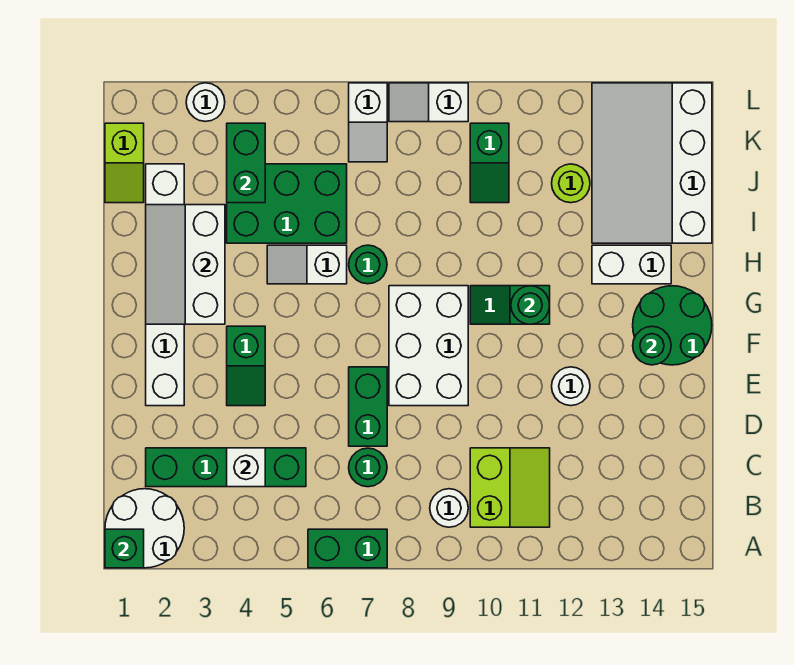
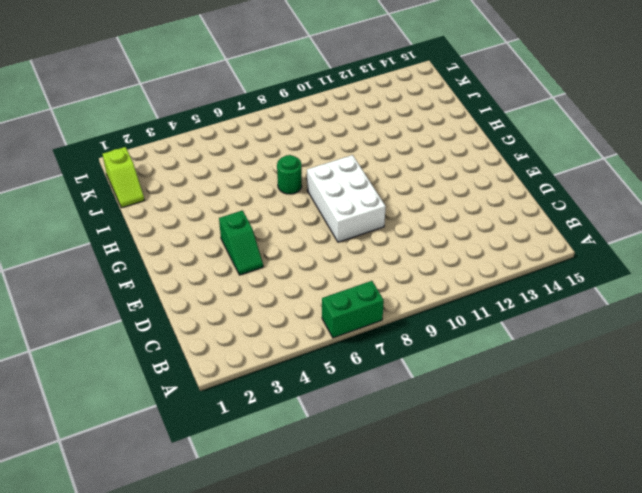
none -> white round brick A1:B2 level 1
none -> white round brick B9 level 1
none -> lime slope B10:C11 level 1 top 10
none -> green brick C2:C5 level 1

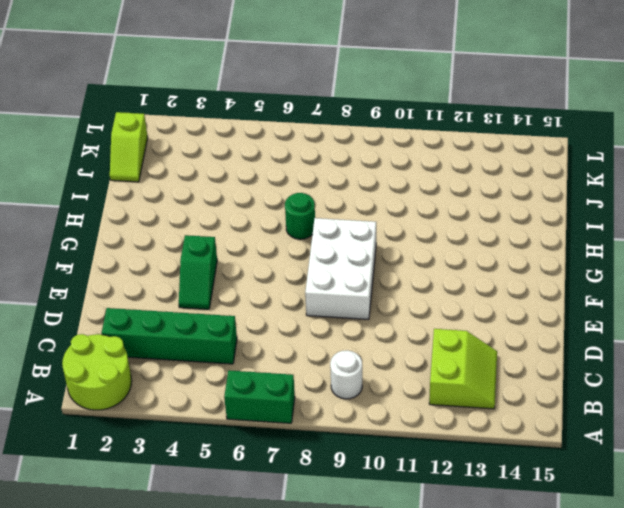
lime round brick A1:B2 level 1 -> white round brick A1:B2 level 1
lime slope B12:C13 level 1 top 12 -> lime slope B10:C11 level 1 top 10
none -> green round brick C7 level 1
none -> green brick D7:E7 level 1
none -> white brick E2:J2 level 1
none -> white round brick E12 level 1

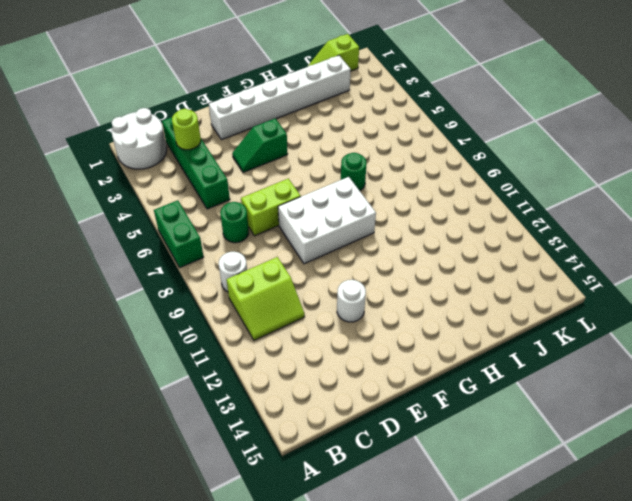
lime round brick C3 level 2 -> lime round brick J12 level 1
lime brick D7:E7 level 1 -> green brick D7:E7 level 1
none -> green round brick F14:G15 level 1
none -> green slope G10:G11 level 1 top 11
none -> white slope H5:H6 level 1 top 6
none -> white brick H13:H14 level 1

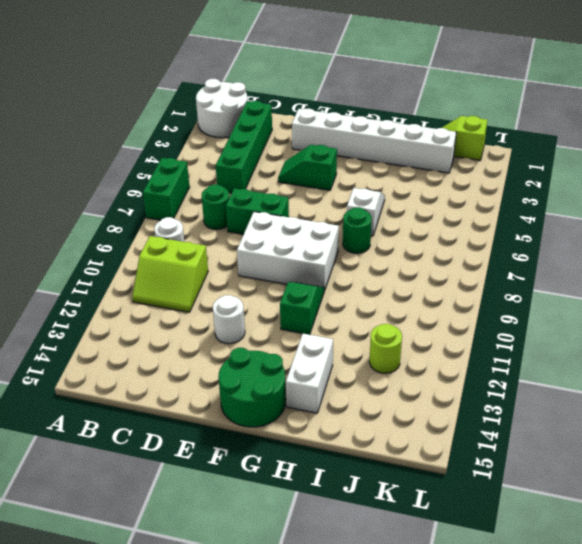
none -> green brick I4:J6 level 1
none -> white slope I13:L15 level 1 top 15
none -> green slope J10:K10 level 1 top K
none -> white slope K7:L7 level 1 top L

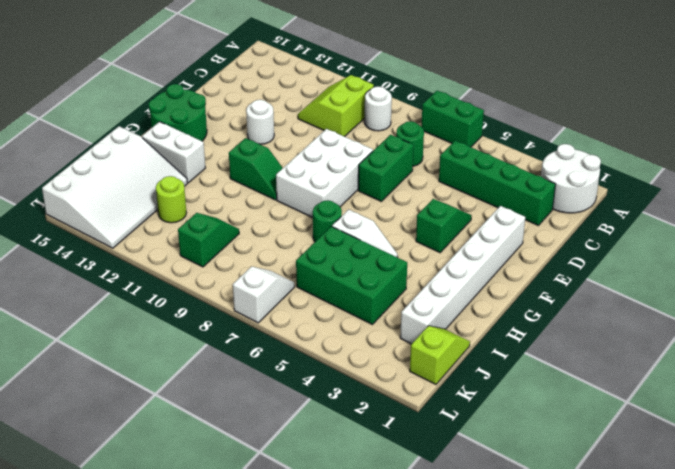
none -> white round brick L3 level 1
none -> white slope L8:L9 level 1 top 9
none -> green brick A1 level 2
none -> white brick C4 level 2

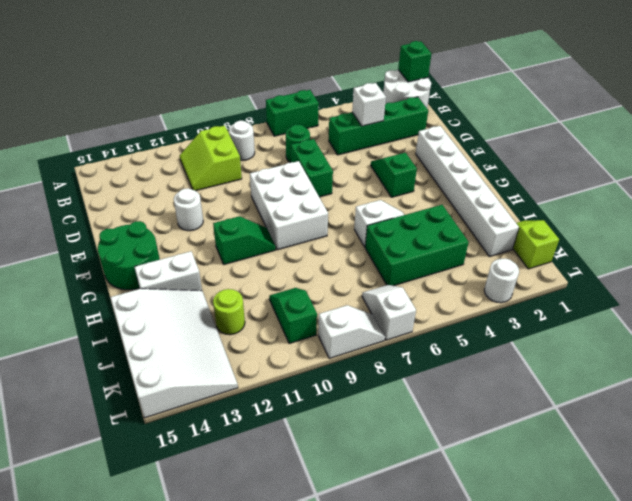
none -> green round brick H7 level 1
none -> green round brick F14 level 2
none -> white slope G2:I3 level 2 top 3
none -> green round brick G11 level 2

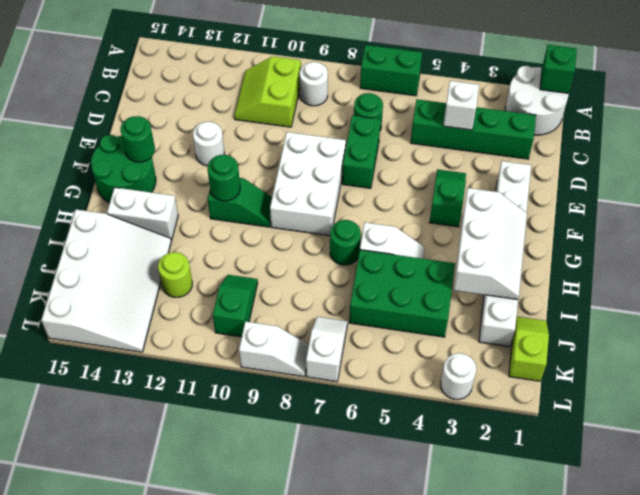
none -> green brick J4:K4 level 2

